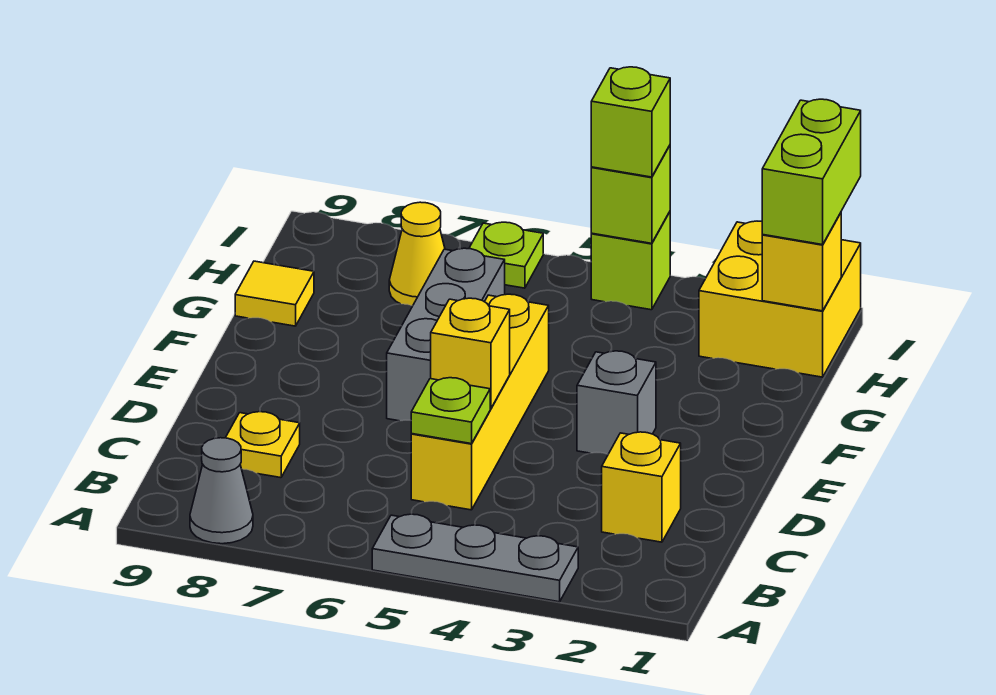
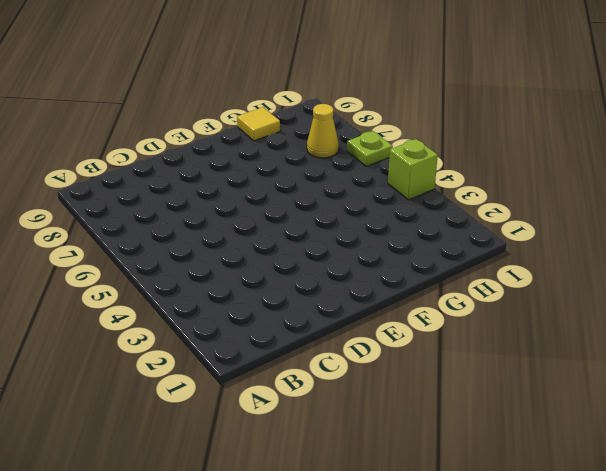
none -> grey plate A3:A5 level 1
none -> grey cone A8 level 1
none -> yellow brick C2 level 1

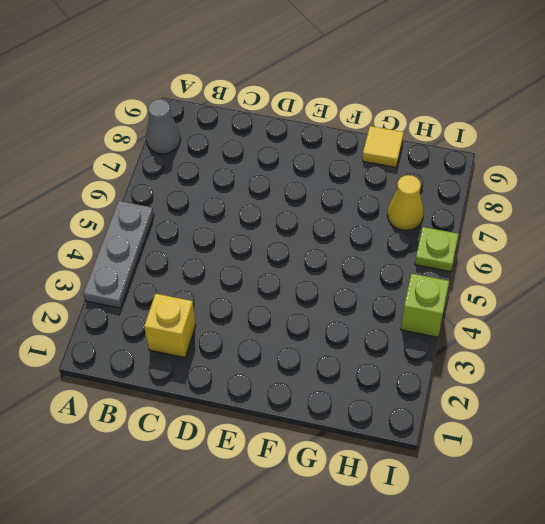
none -> yellow brick C5:F5 level 1
none -> yellow plate C8 level 1
none -> grey brick E3 level 1

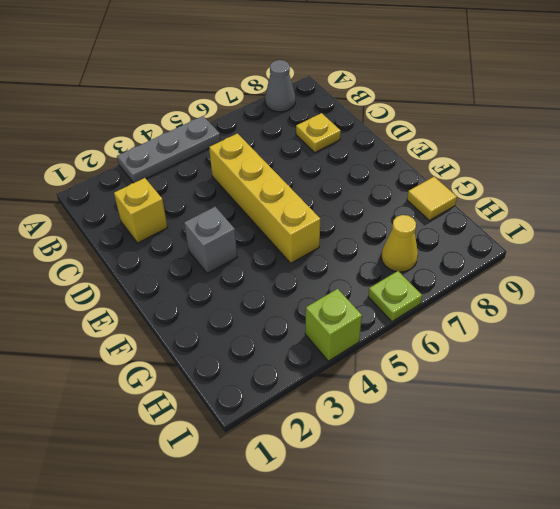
none -> grey brick E6:G6 level 1
none -> yellow brick H1:I2 level 1
none -> lime plate C5 level 2

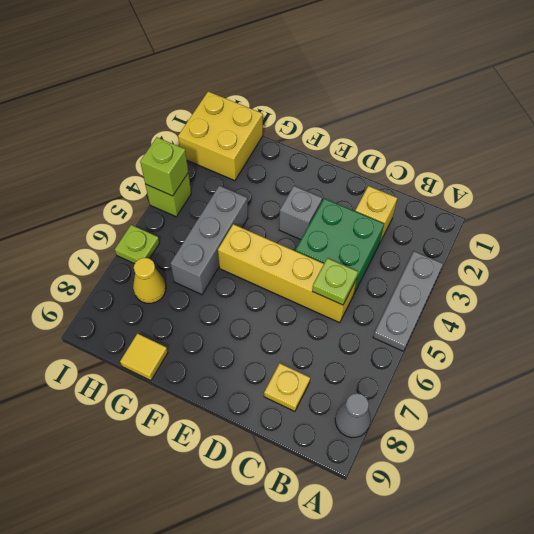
green brick C3:D4 level 1 -> none
grey brick G4:G6 level 1 -> grey brick E6:G6 level 1
none -> yellow brick D5 level 2
none -> yellow brick H1 level 2
none -> lime brick H1:I1 level 3

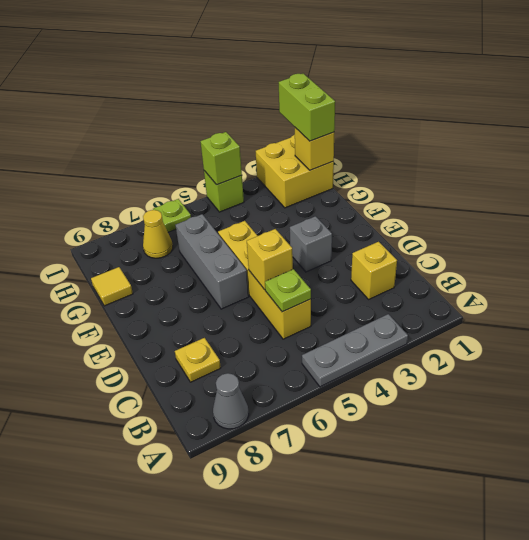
none -> lime brick I4 level 3

